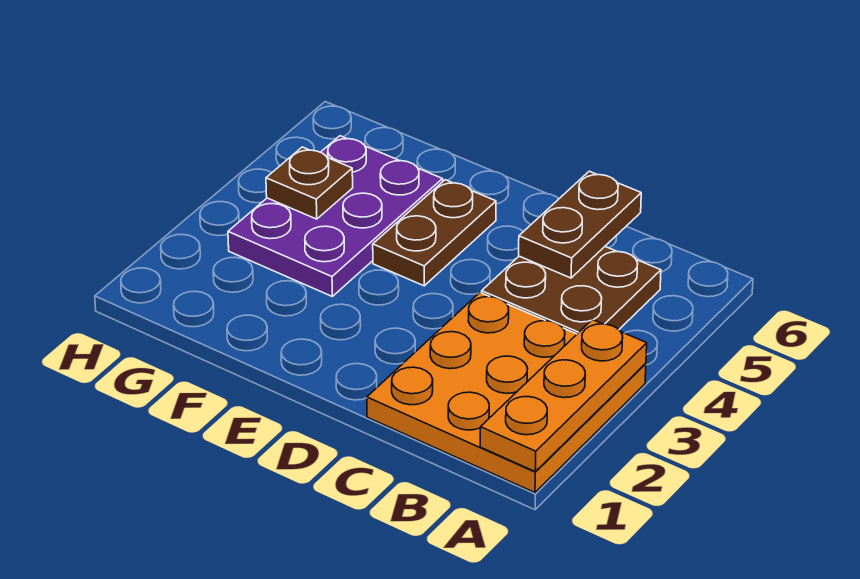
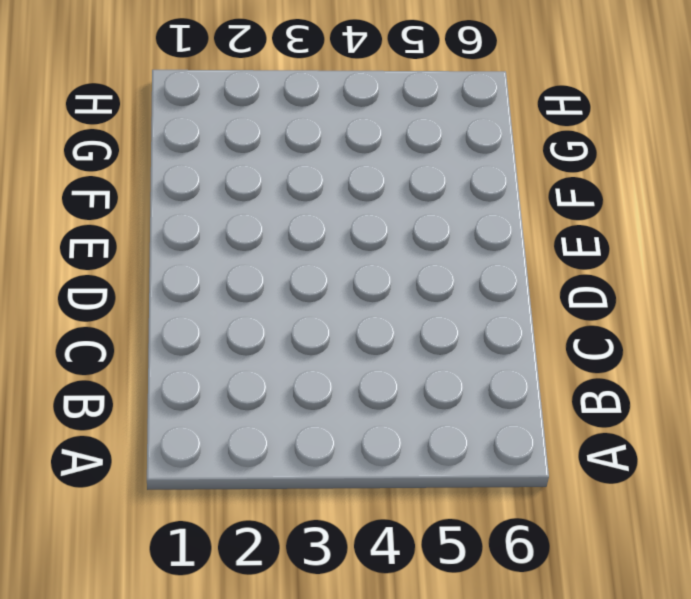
none -> orange plate A1:C3 level 1
none -> brown plate B4:C5 level 1

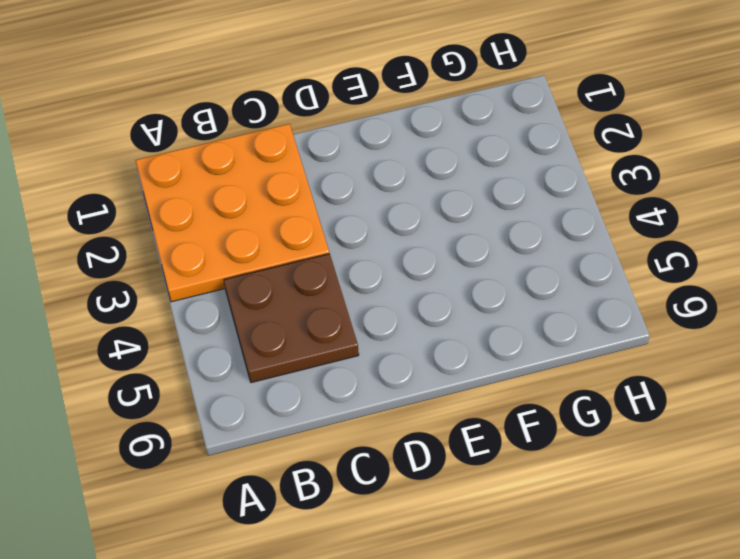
none -> brown plate E4:E5 level 1
none -> purple plate F3:G5 level 1

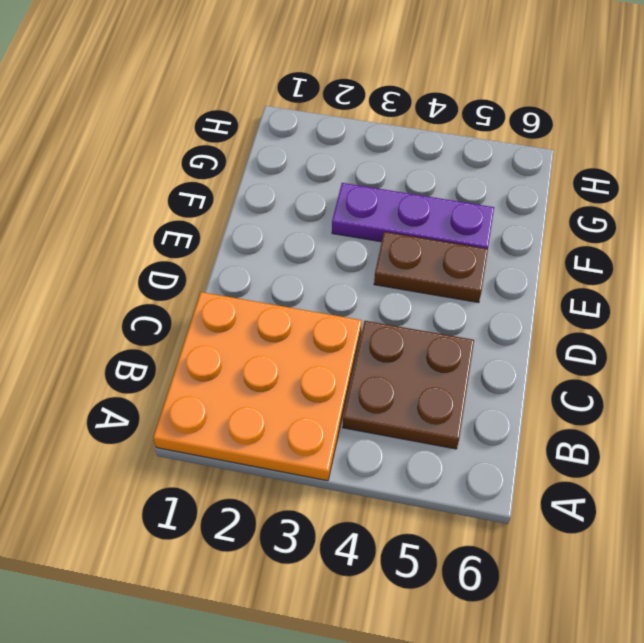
purple plate F3:F5 level 1 -> purple plate F3:G5 level 1
none -> orange plate A1:A3 level 2
none -> brown plate C5:C6 level 2

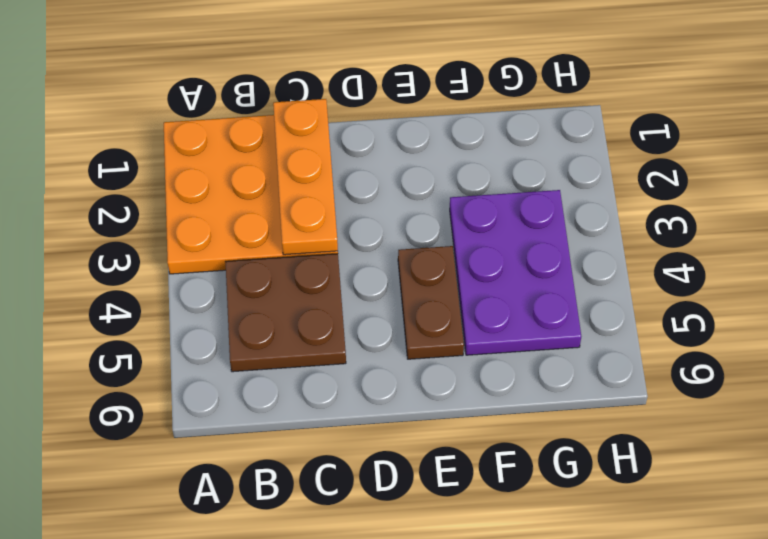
orange plate C1:C3 level 2 -> orange plate A1:A3 level 2
none -> brown plate C5:C6 level 2
none -> brown plate G4 level 2

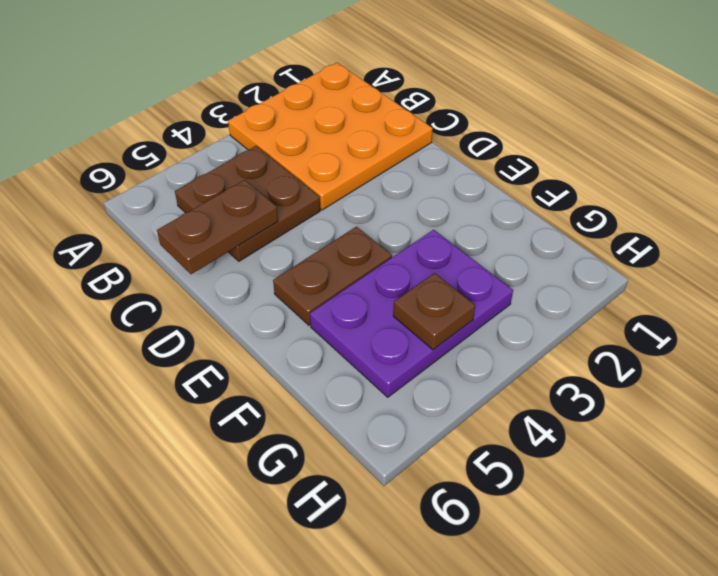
none -> orange plate A1:A3 level 2

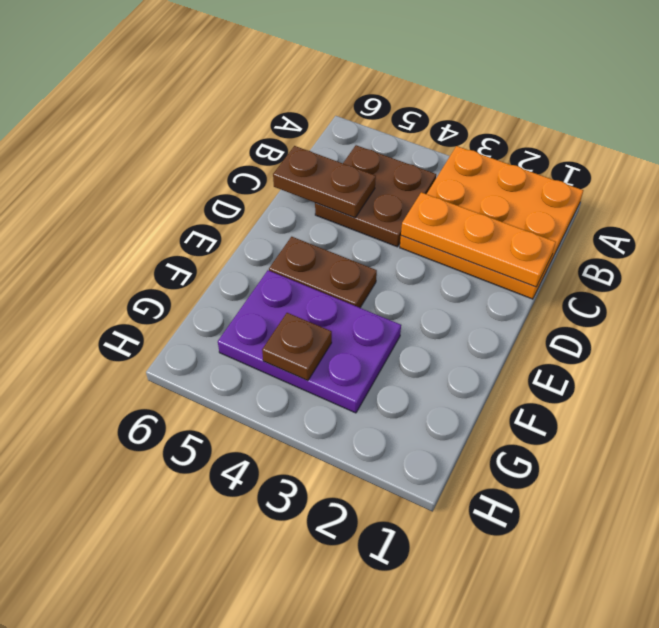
orange plate C1:C3 level 2 -> orange plate A1:A3 level 2

